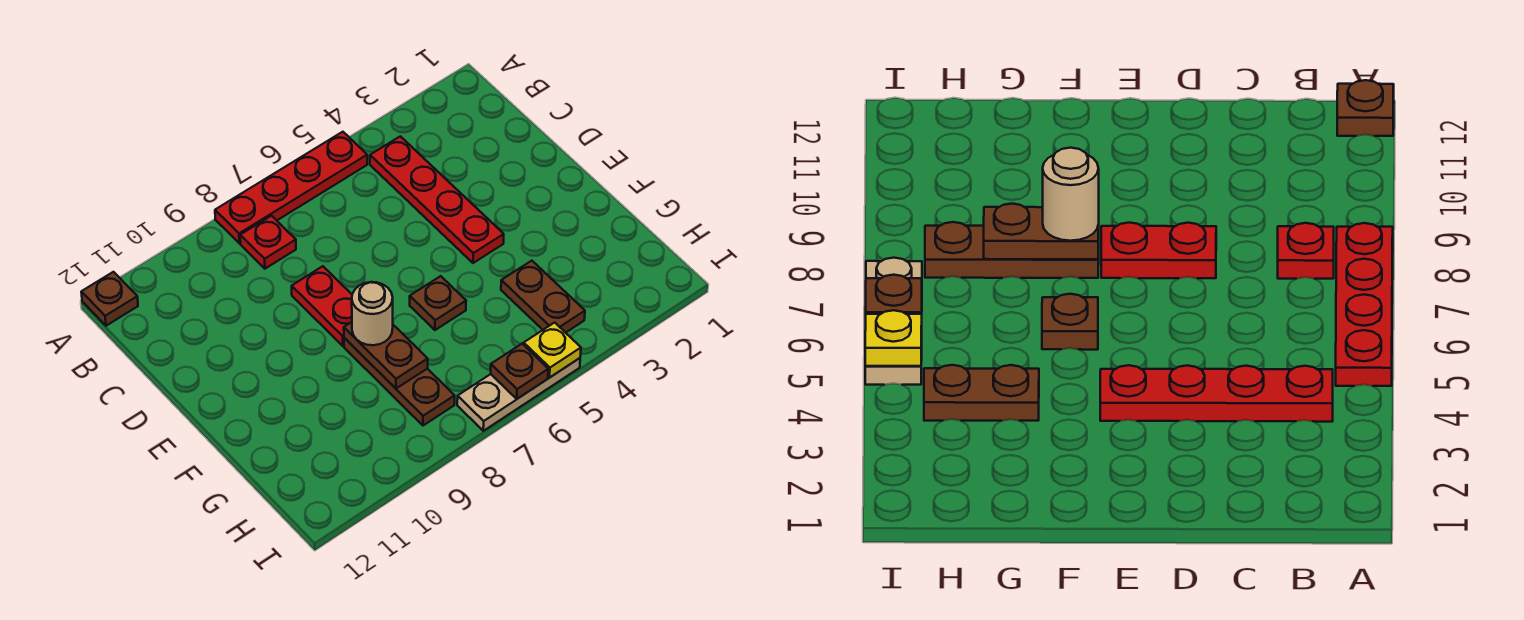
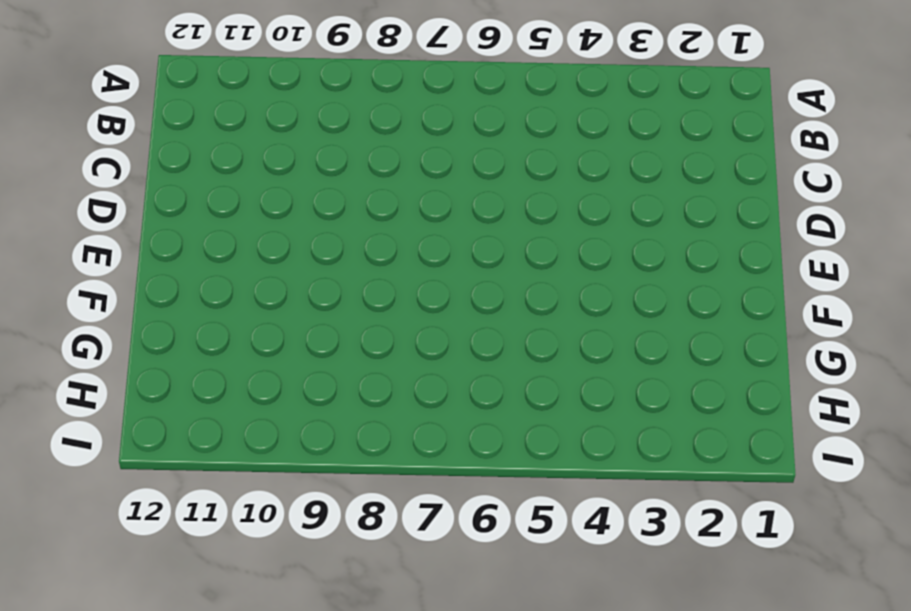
none -> red plate A5:A8 level 1
none -> brown plate A12 level 1
none -> red plate B4:E4 level 1

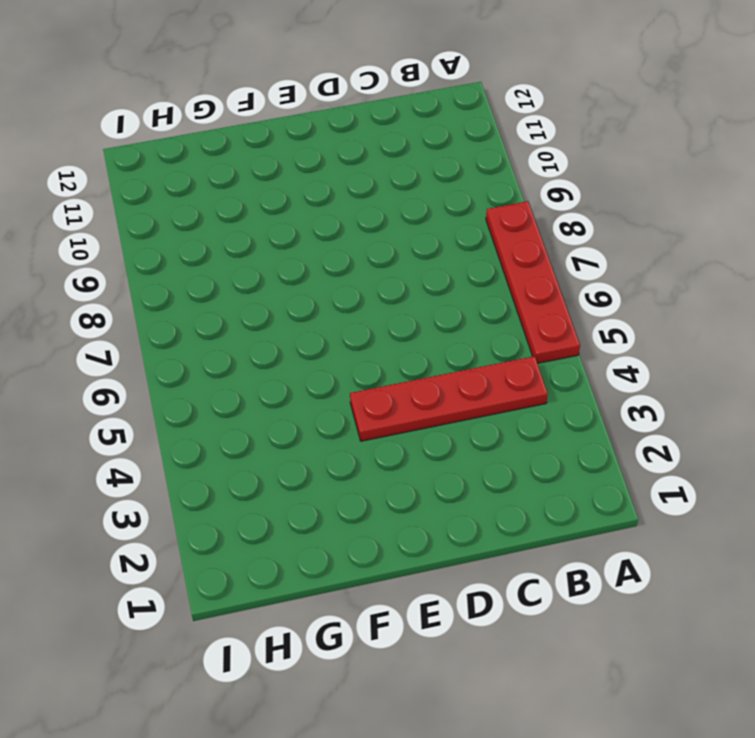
none -> brown plate A12 level 1
none -> red plate B8 level 1
none -> red plate D8:E8 level 1

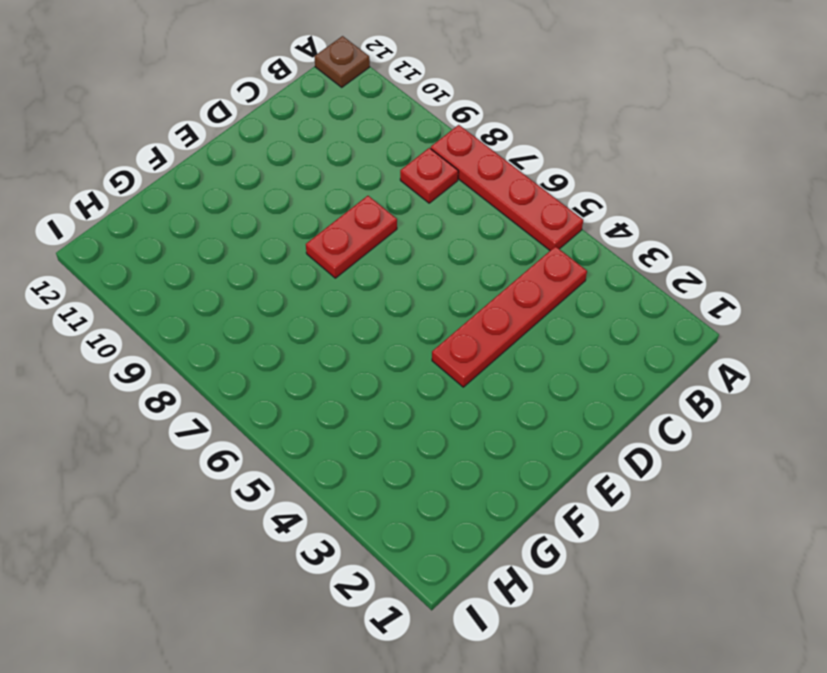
none -> brown plate F6 level 1
none -> brown plate F8:H8 level 1
none -> brown plate G4:H4 level 1

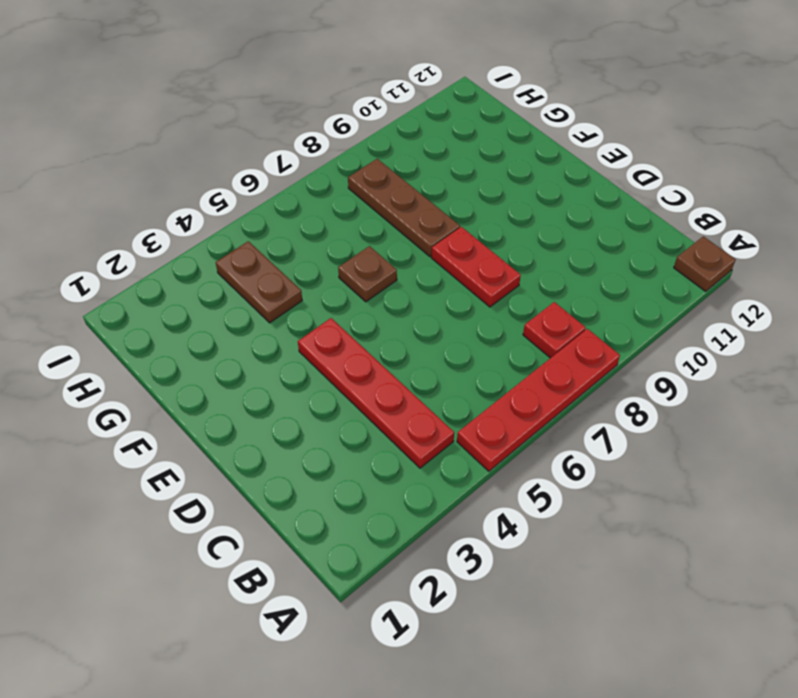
none -> tan plate I5:I7 level 1
none -> brown plate F8:G8 level 2
none -> yellow plate I5 level 2

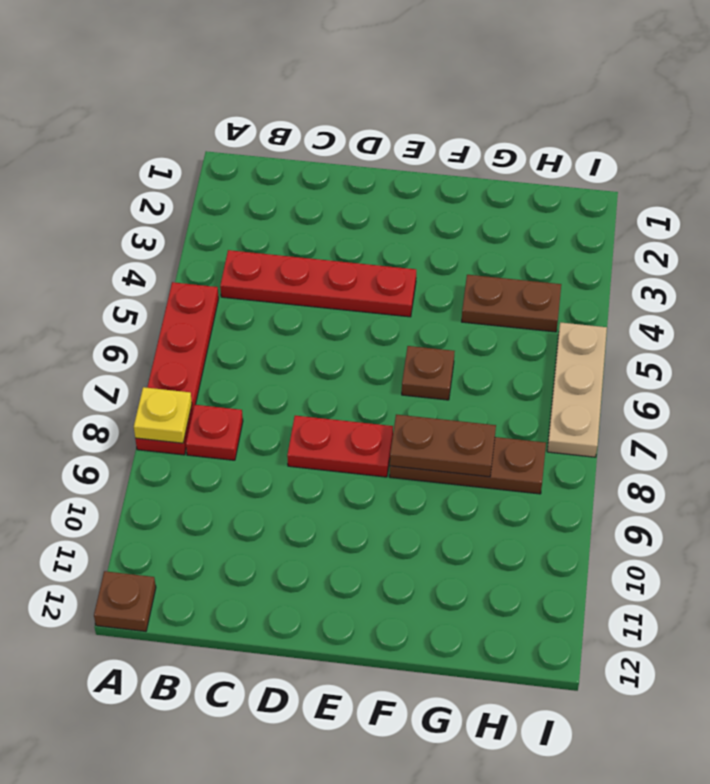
yellow plate A8 level 2 -> yellow plate I5 level 2
none -> brown plate I6 level 2
none -> tan round brick F8 level 3

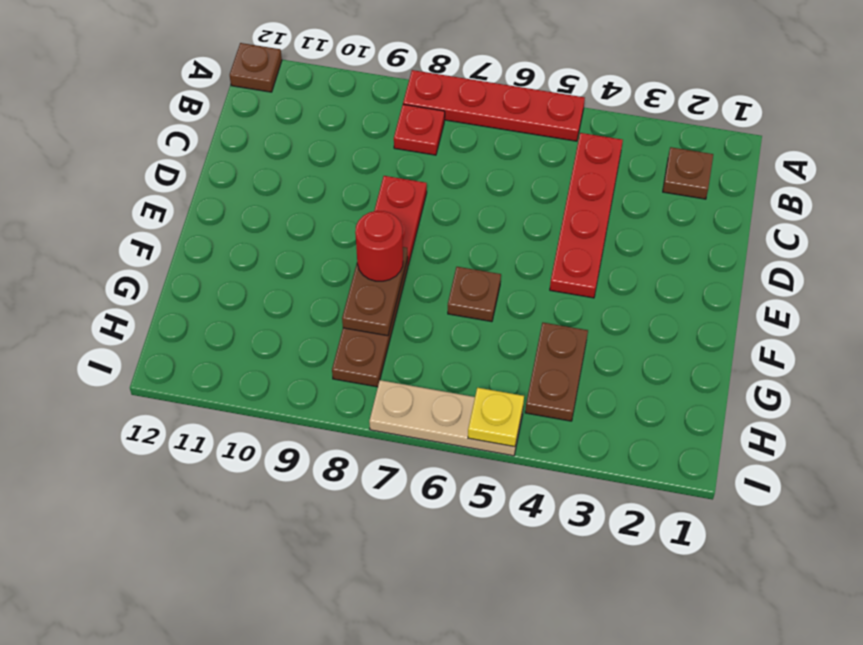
brown plate B2 level 1 -> brown plate I6 level 2
red round brick F8 level 3 -> tan round brick F8 level 3

